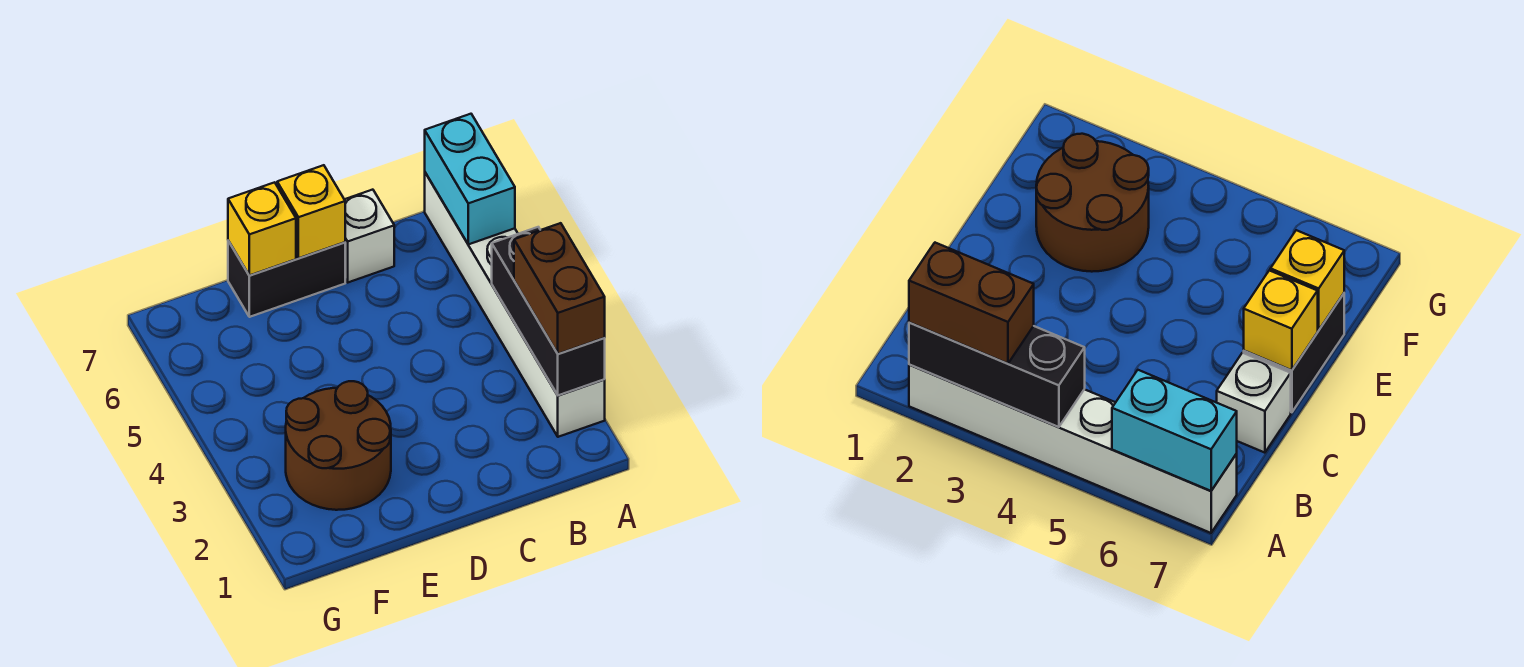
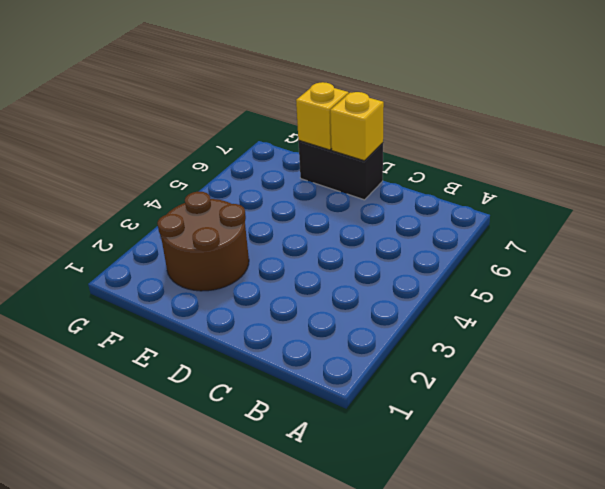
none -> white brick A2:A7 level 1
none -> white brick C7 level 1

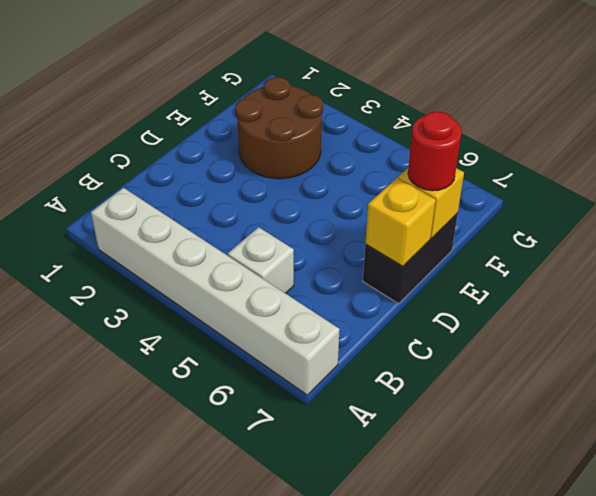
white brick B5 level 1 -> white brick C7 level 1
red round brick E7 level 3 -> none
none -> black brick A2:A4 level 2
none -> cyan brick A6:A7 level 2

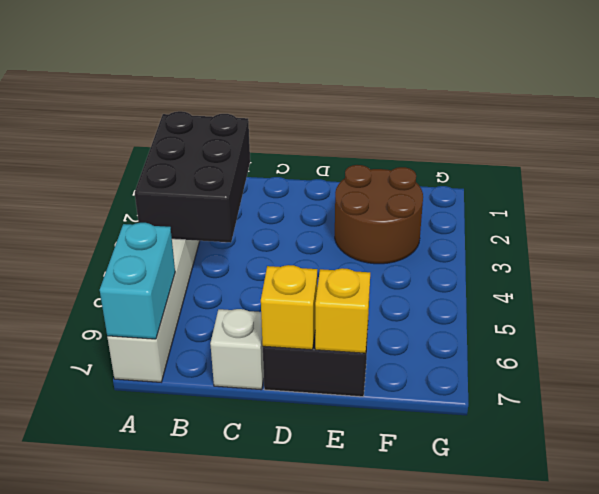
black brick A2:B4 level 2 -> black brick A2:A4 level 2
none -> brown brick A2:A3 level 3

